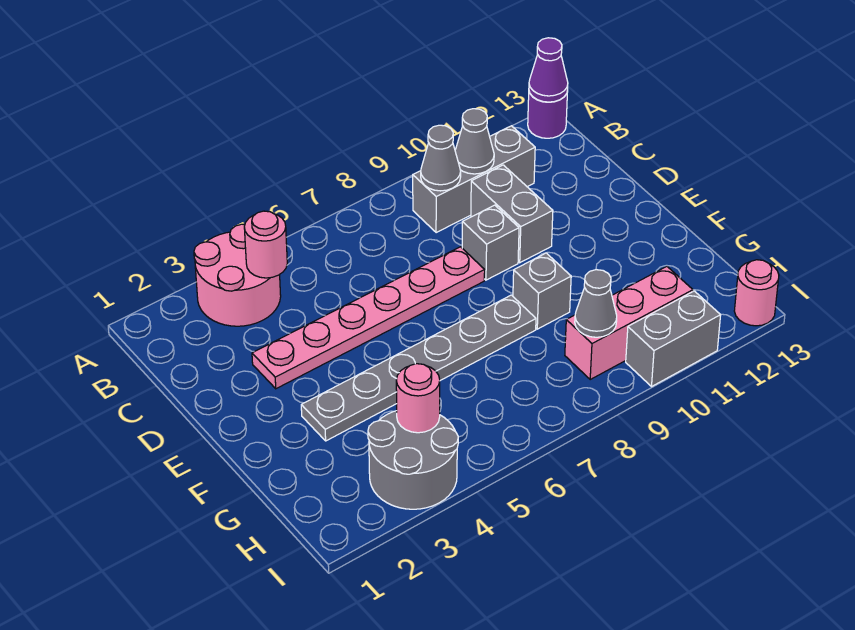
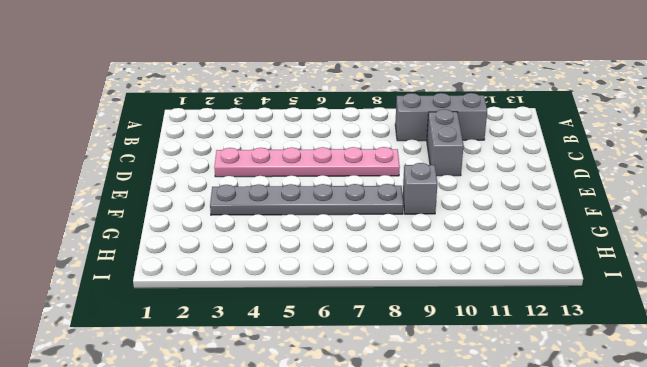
none -> pink round brick A3:B4 level 1
none -> purple round brick A13 level 1
none -> grey brick D9 level 1

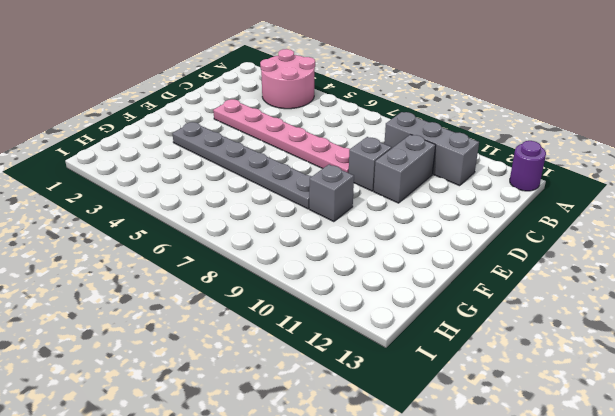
none -> grey round brick H3:I4 level 1
none -> pink brick H9:H11 level 1
none -> grey brick I10:I11 level 1

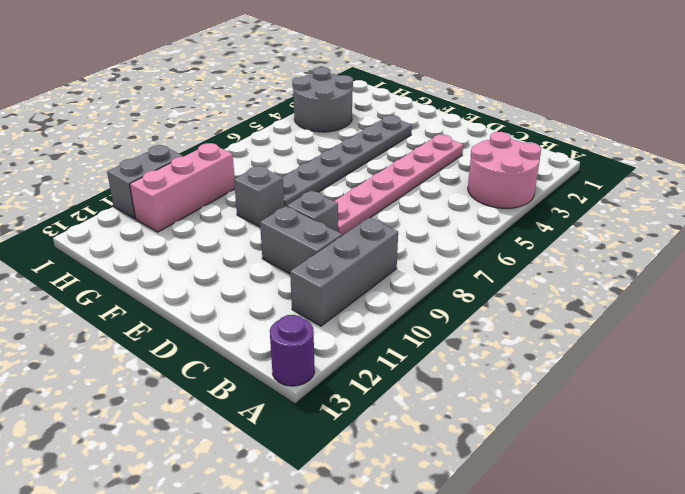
none -> pink round brick I13 level 1
none -> purple cone A13 level 2
none -> pink round brick B4 level 2

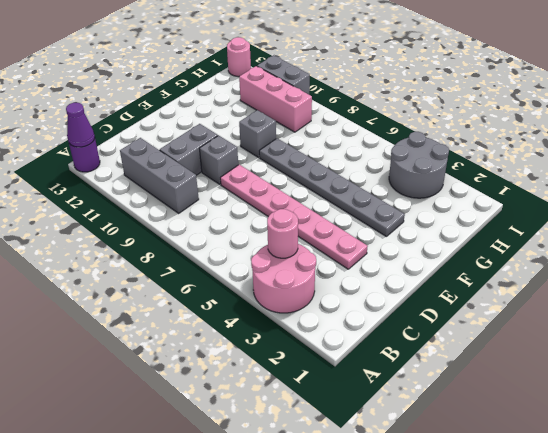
none -> grey cone B9 level 2
none -> grey cone B10 level 2
none -> pink round brick H4 level 2

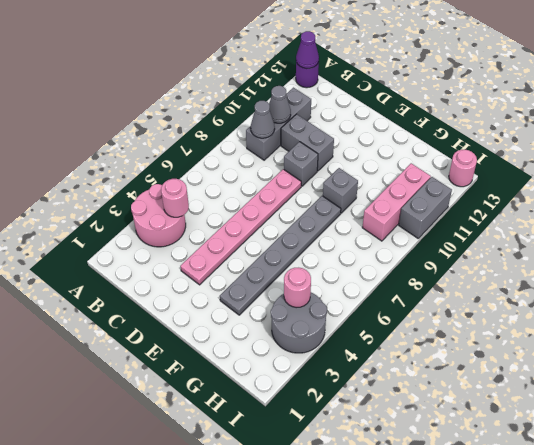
none -> grey cone H9 level 2

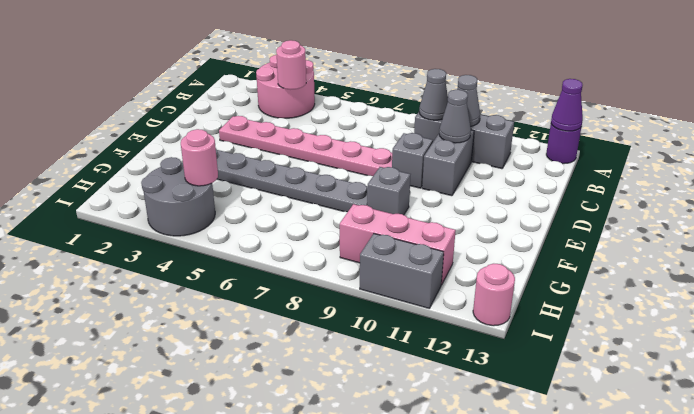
grey cone C10 level 2 -> grey cone H9 level 2

